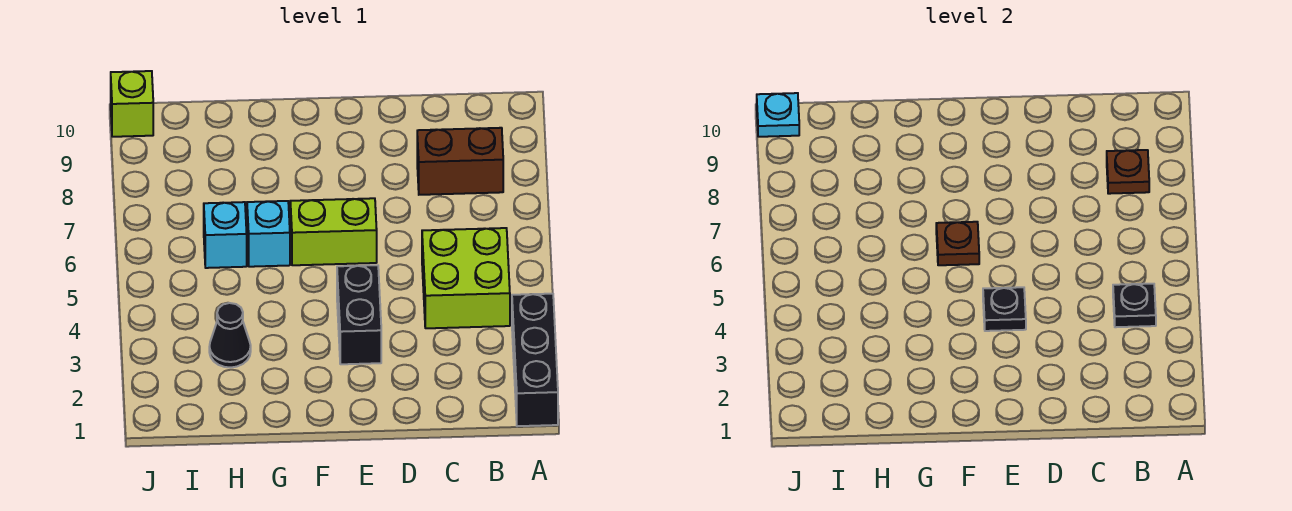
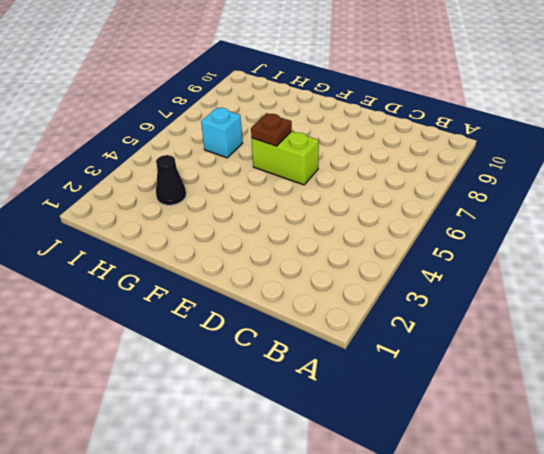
none -> black brick A1:A3 level 1
none -> lime brick B4:C5 level 1
none -> brown brick B8:C8 level 1

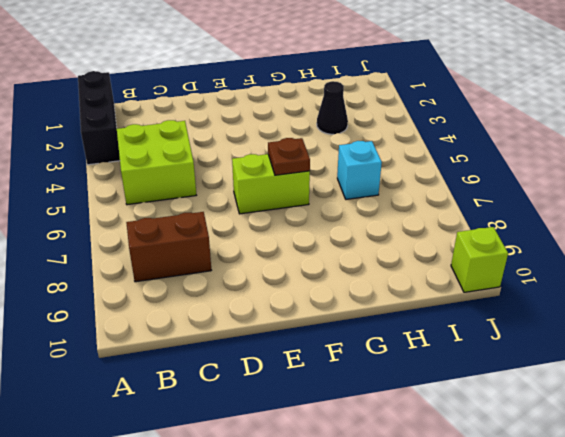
none -> black brick E3:E4 level 1
none -> cyan brick G6 level 1
none -> black plate B4 level 2

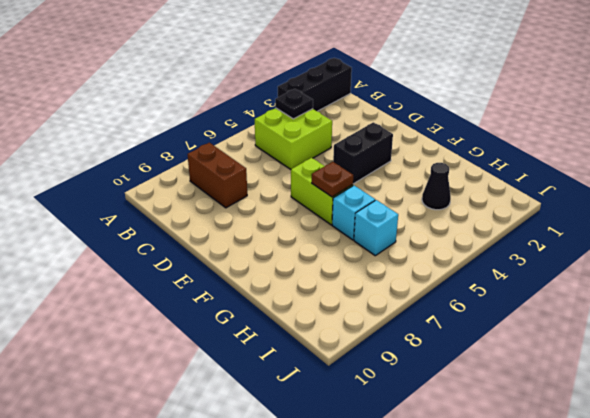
none -> lime brick J10 level 1
none -> brown plate B8 level 2
none -> black plate E4 level 2

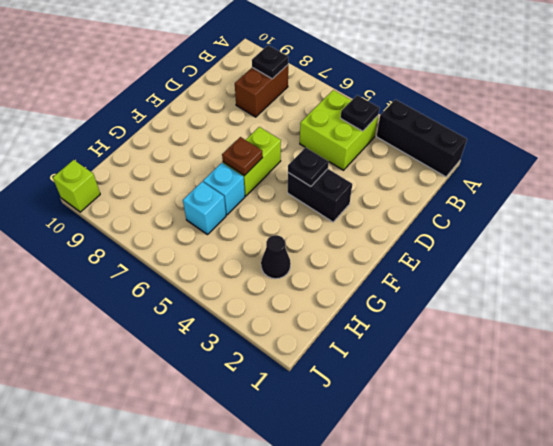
black plate B8 level 2 -> brown plate B8 level 2
none -> cyan plate J10 level 2

